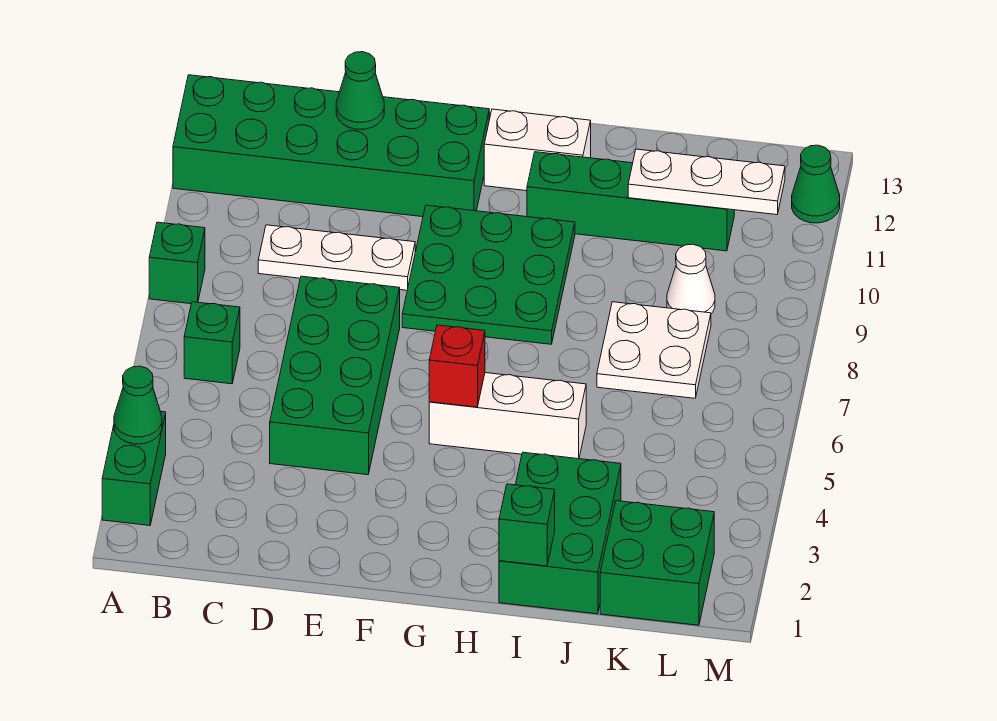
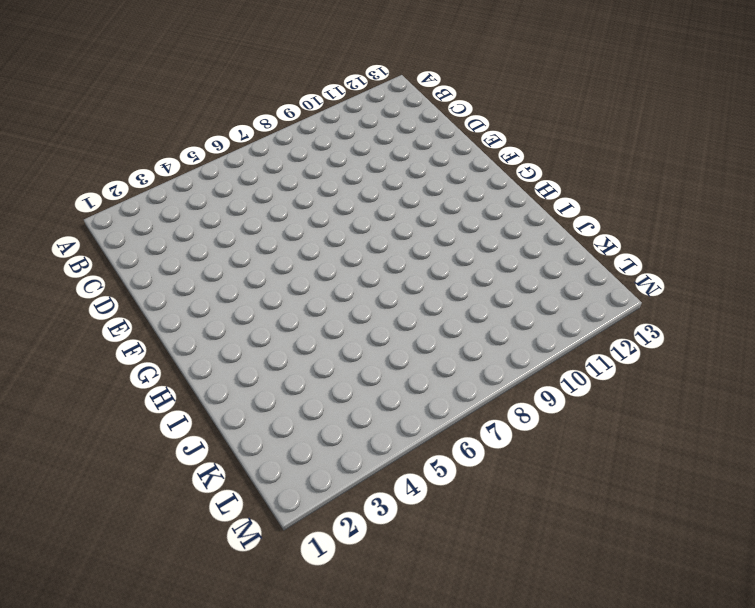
none -> green brick A2:A3 level 1
none -> green brick A8 level 1
none -> green brick A11:F12 level 1

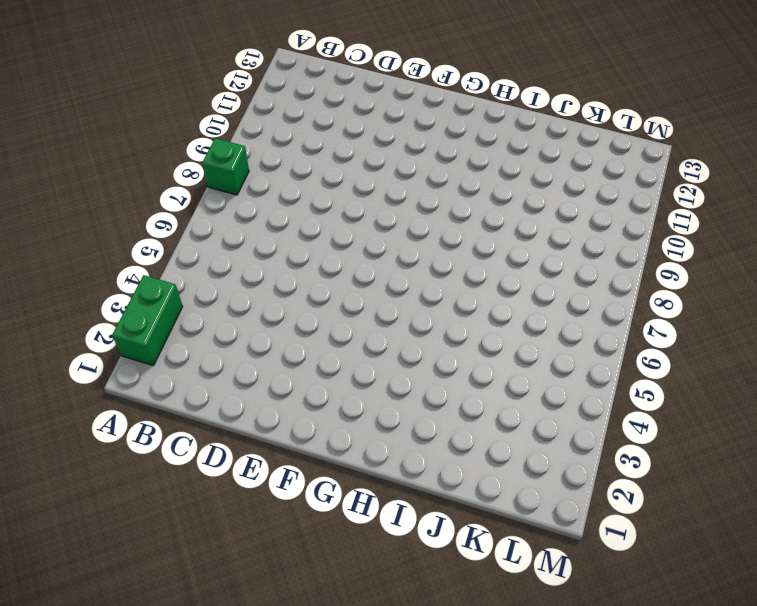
none -> green brick A11:F12 level 1
none -> green brick B6 level 1
none -> white plate C9:E9 level 1

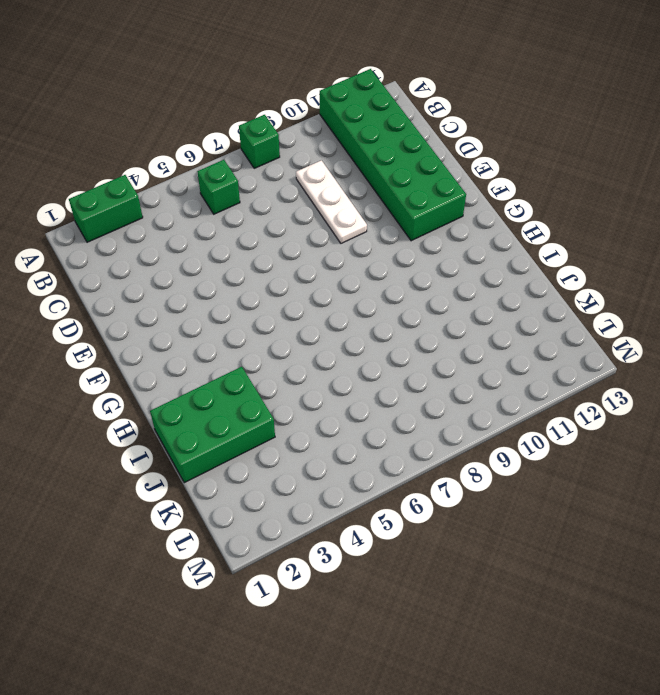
none -> green brick D4:E7 level 1
none -> green plate F8:H10 level 1
none -> white brick G5:I5 level 1

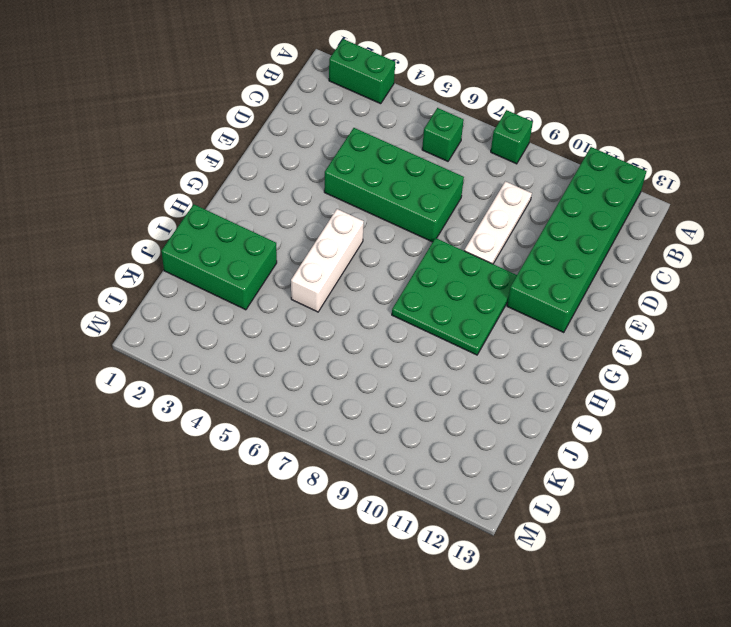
none -> white brick G12:H12 level 1
none -> green brick H11:K11 level 1
none -> white plate J7:K8 level 1

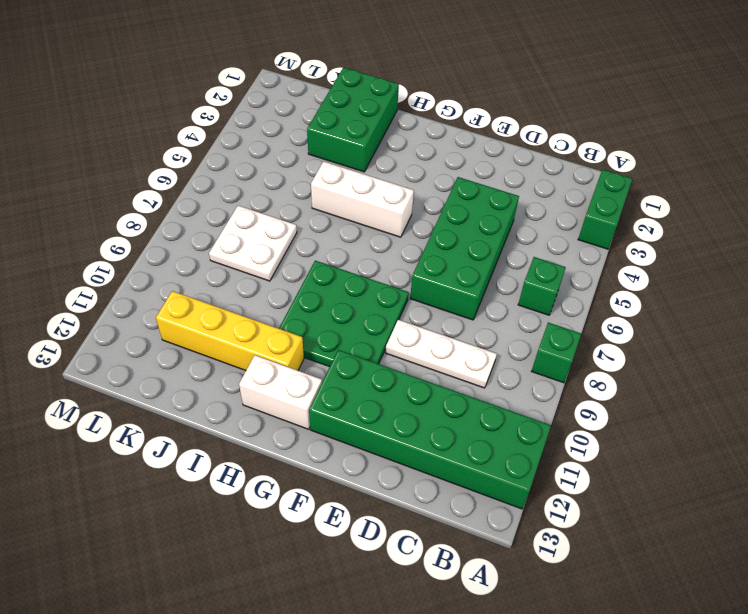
yellow brick H11:K11 level 1 -> green brick H11:K11 level 1
none -> green brick K1:L2 level 1
none -> white cone K9 level 1
none -> green cone M12 level 1

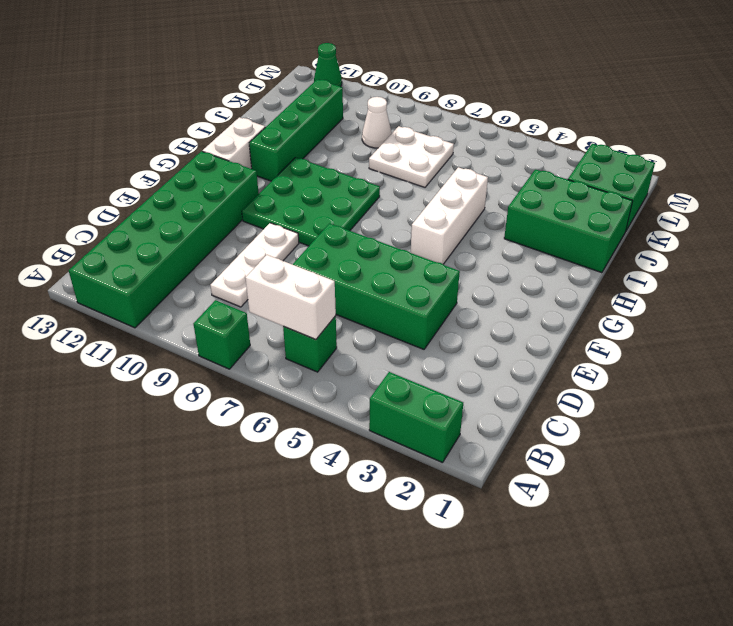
white brick B6:B7 level 2 -> none
none -> green cone A3 level 2
none -> green cone D12 level 2
none -> red brick G5 level 2

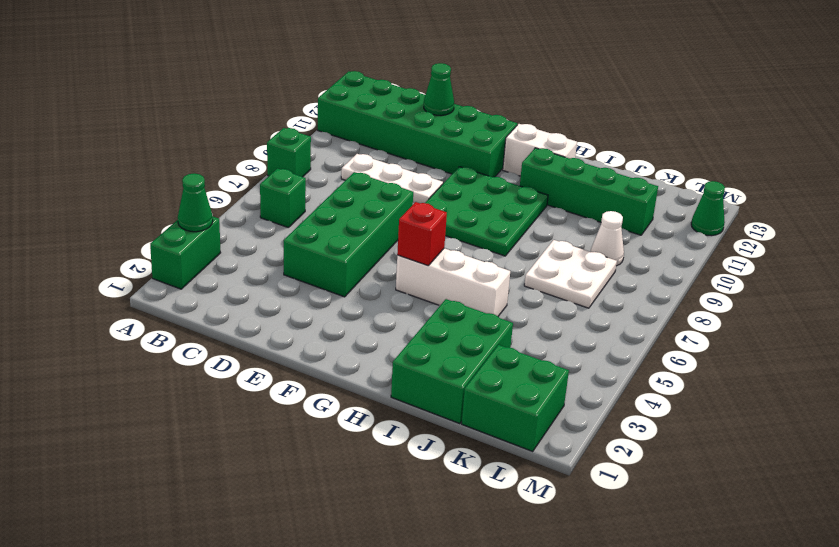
none -> green brick I1 level 2
none -> white plate J11:L11 level 2

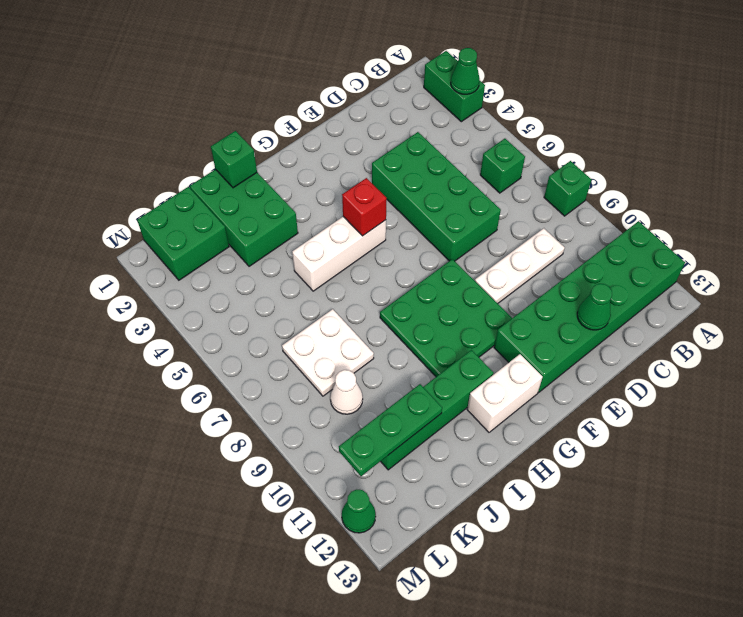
green plate J11:L11 level 2 -> white plate J11:L11 level 2

